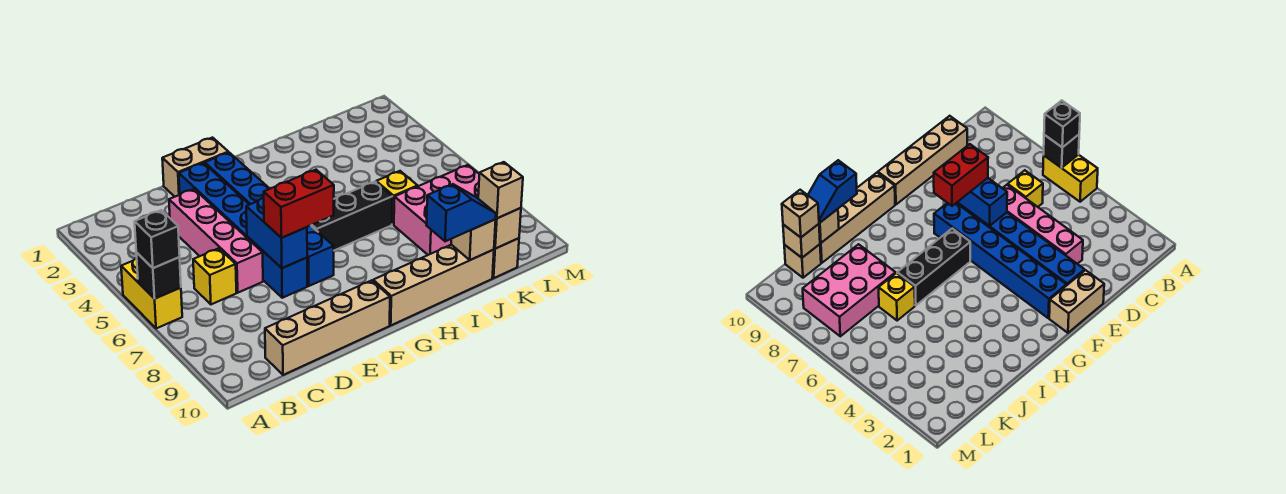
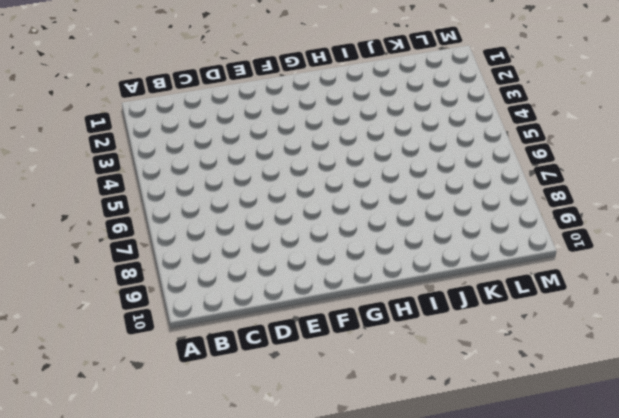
none -> yellow brick A5:A6 level 1
none -> yellow brick C6 level 1
none -> tan brick C10:F10 level 1

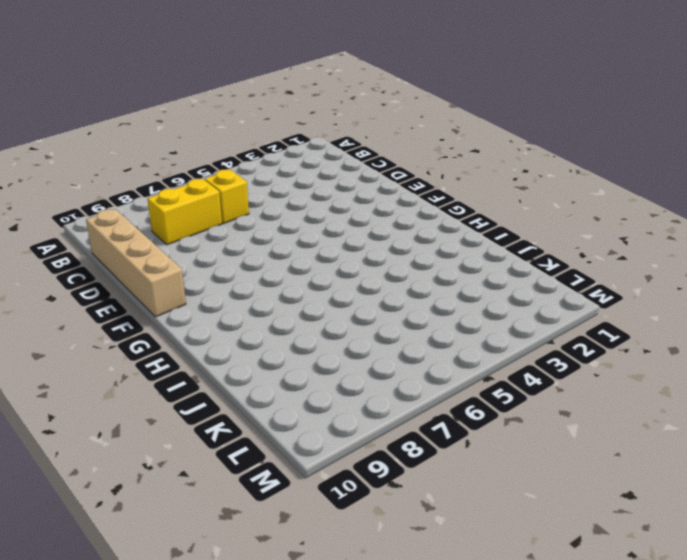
yellow brick C7:C8 level 1 -> yellow brick A5:A6 level 1
none -> pink brick D3:D6 level 1
none -> tan brick E1:F1 level 1
none -> blue brick E2:E7 level 1

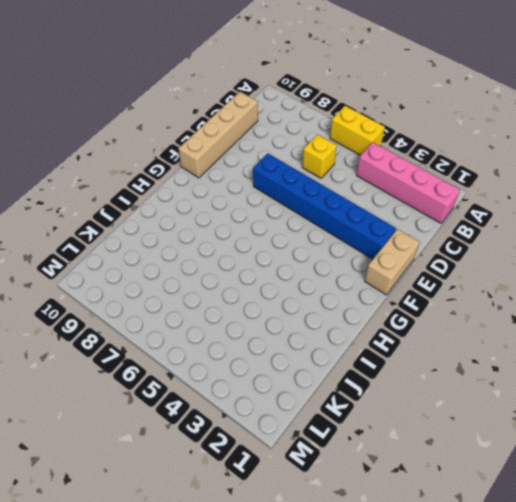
pink brick B1:B4 level 1 -> pink brick D3:D6 level 1
none -> blue brick F2:F7 level 1
none -> black brick G6:I6 level 1
none -> tan brick G10:J10 level 1

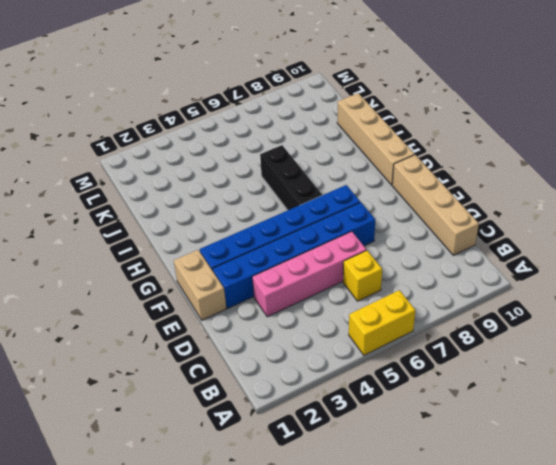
none -> yellow brick J6 level 1
none -> pink brick J7:L8 level 1
none -> tan brick K10 level 1

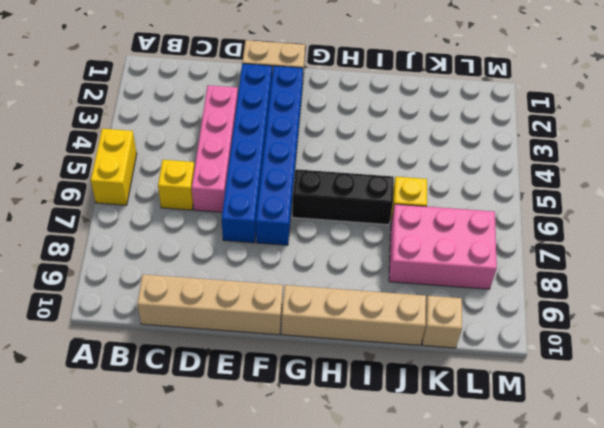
none -> black brick A6 level 2
none -> blue brick E6:E7 level 2
none -> tan brick J10 level 2

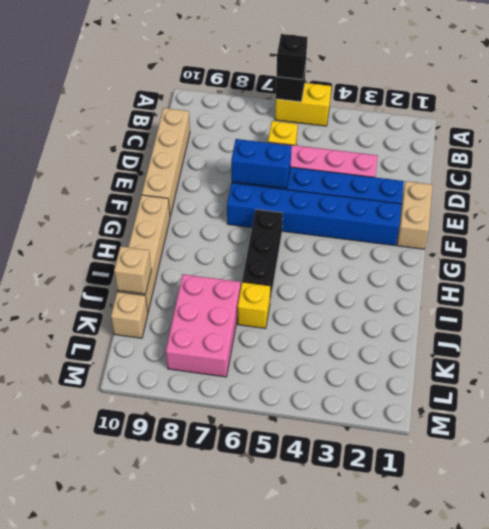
none -> tan brick K10 level 2
none -> red brick E7:F7 level 3
none -> blue slope I10:J10 level 3 top I

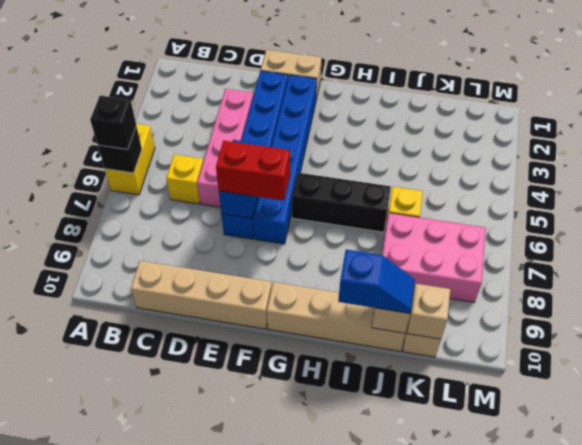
none -> tan brick K10 level 3

